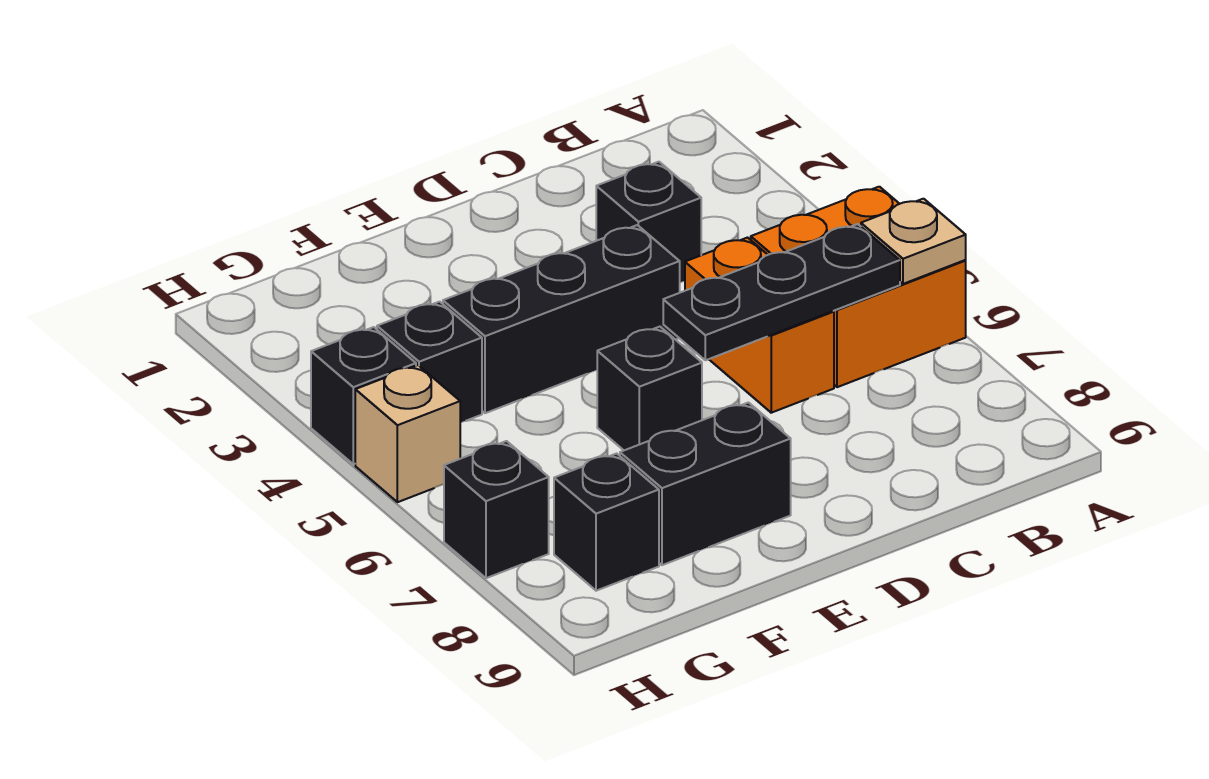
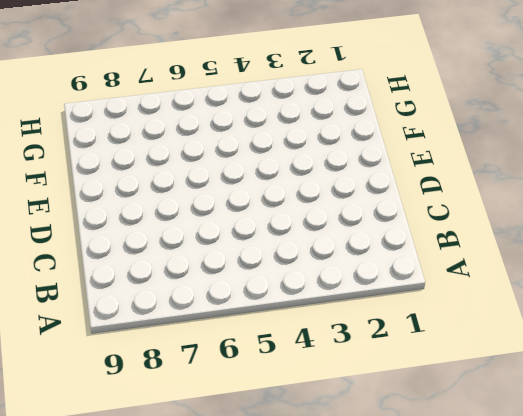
none -> orange brick A5:B6 level 1
none -> black brick C3 level 1
none -> orange brick C5:C6 level 1

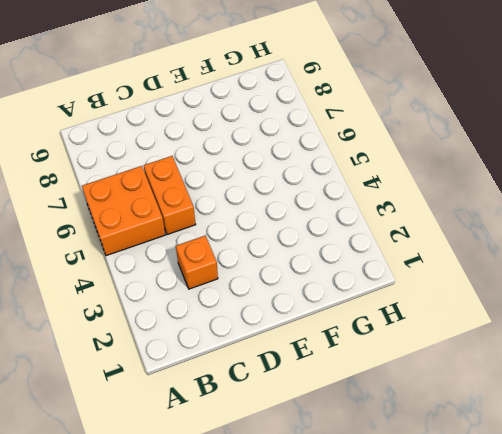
orange brick C3 level 1 -> black brick C3 level 1
none -> black brick D4:F4 level 1
none -> black brick E6 level 1
none -> black brick E8:F8 level 1

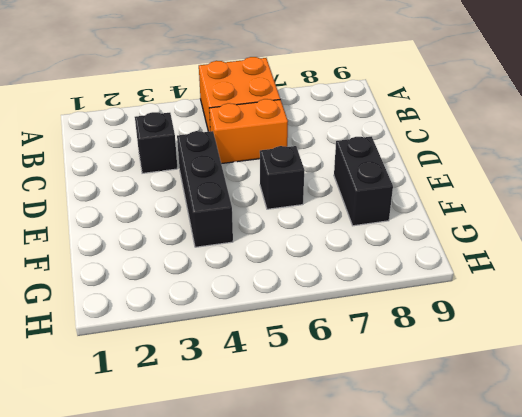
none -> black brick G4 level 1
none -> black brick G8 level 1
none -> black brick H4 level 1

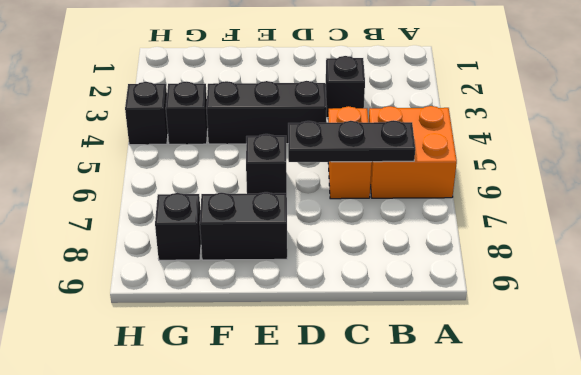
none -> tan brick H5 level 1
none -> black brick H7 level 1
none -> tan plate A6 level 2

